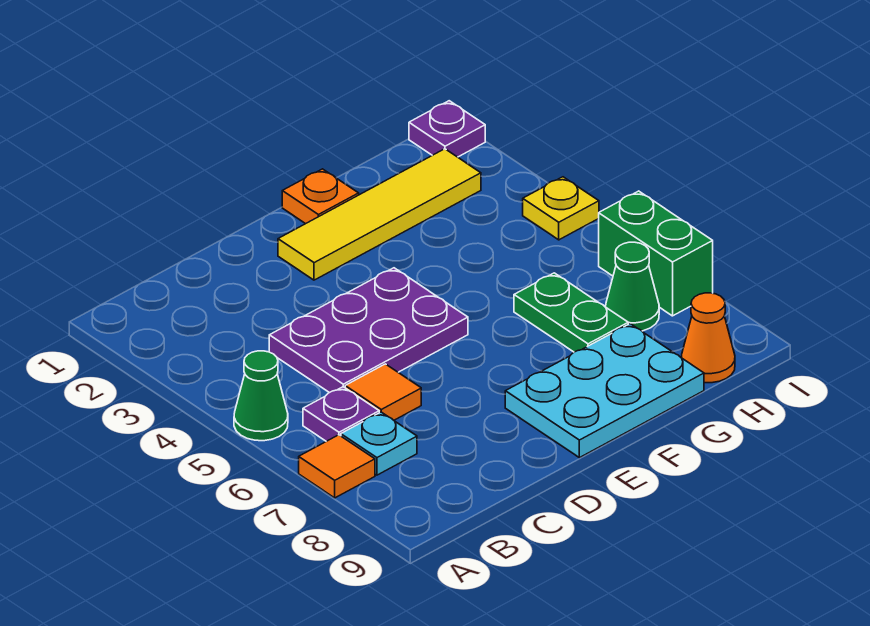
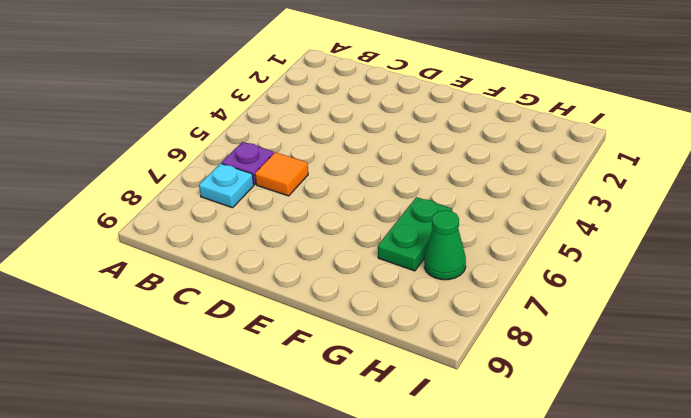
none -> green cone A5 level 1
none -> orange tile A7 level 1
none -> purple plate C4:E5 level 1

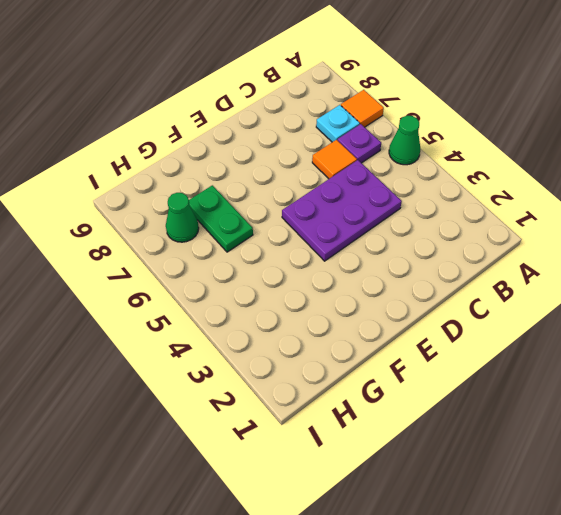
none -> yellow tile E2:H2 level 1
none -> cyan plate E8:G9 level 1
none -> orange plate F1 level 1

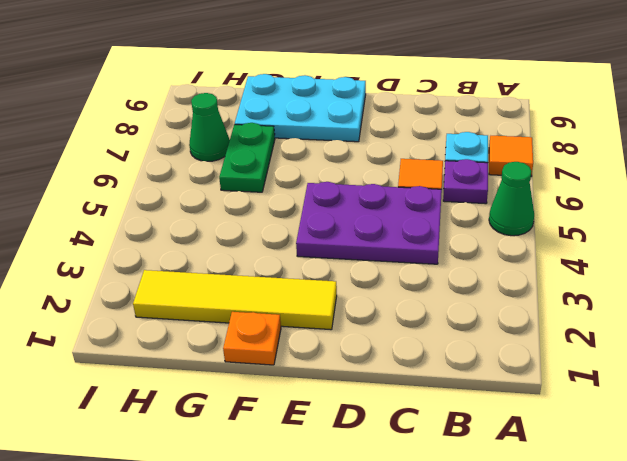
none -> orange cone H9 level 1
none -> purple plate I1 level 1
none -> yellow plate I4 level 1

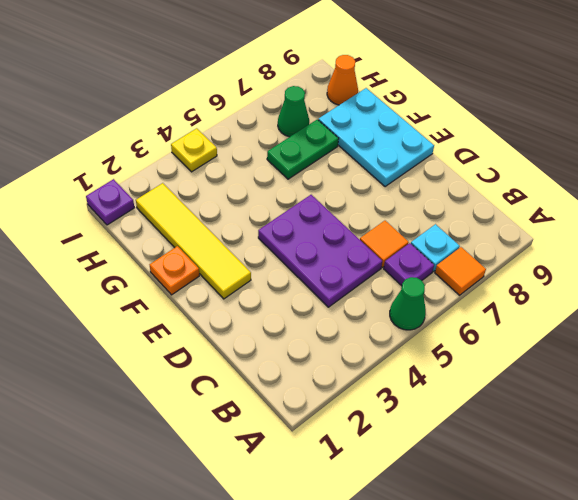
none -> green brick I6:I7 level 1

